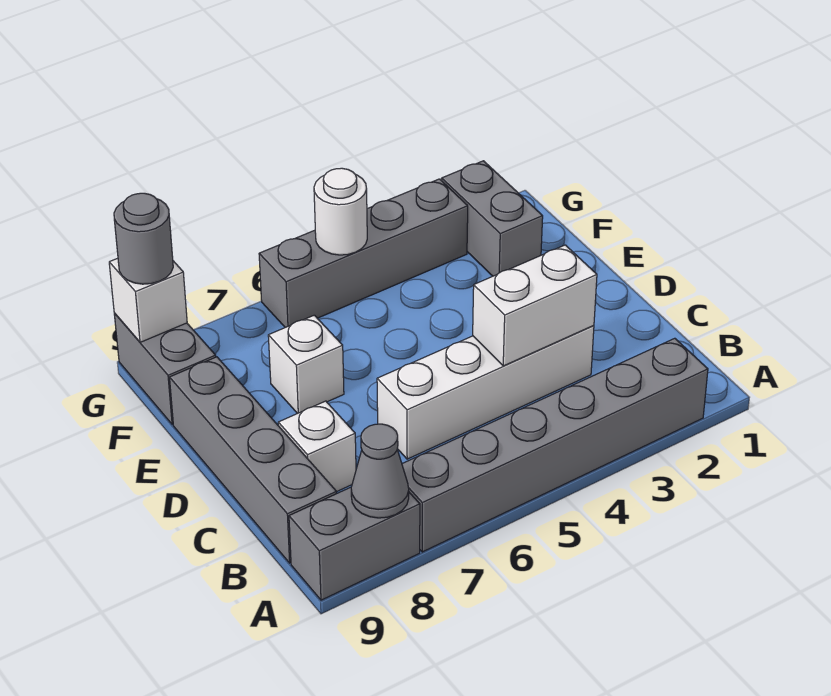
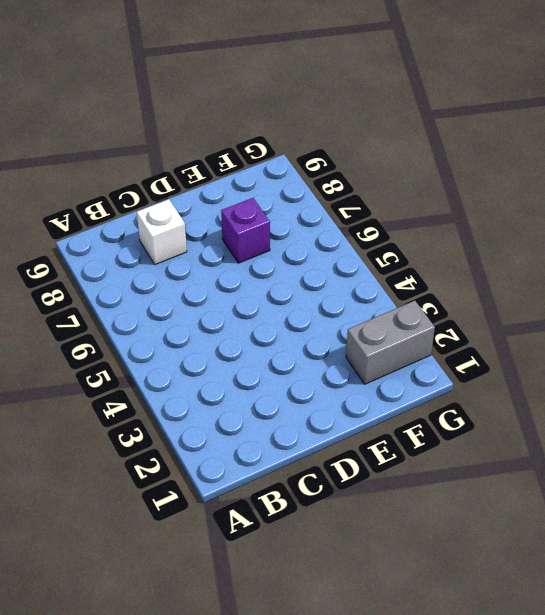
purple brick E7 level 1 -> white brick E7 level 1
none -> grey brick A2:A7 level 1
none -> grey brick A8:A9 level 1
none -> grey brick B9:E9 level 1

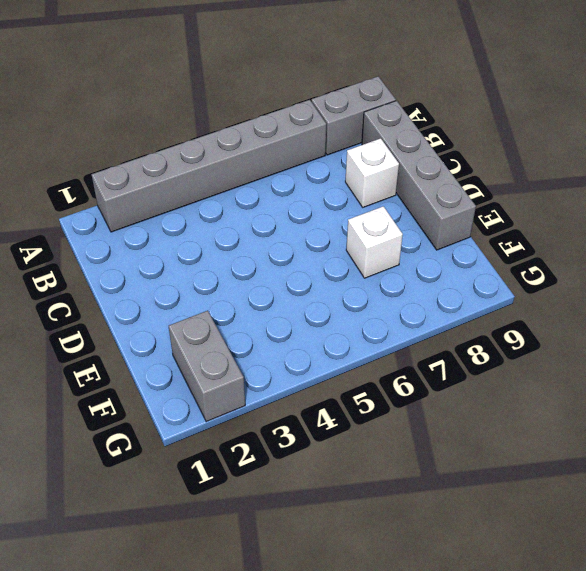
none -> white brick C3:C6 level 1
none -> grey brick F9:G9 level 1
none -> grey brick G3:G6 level 1

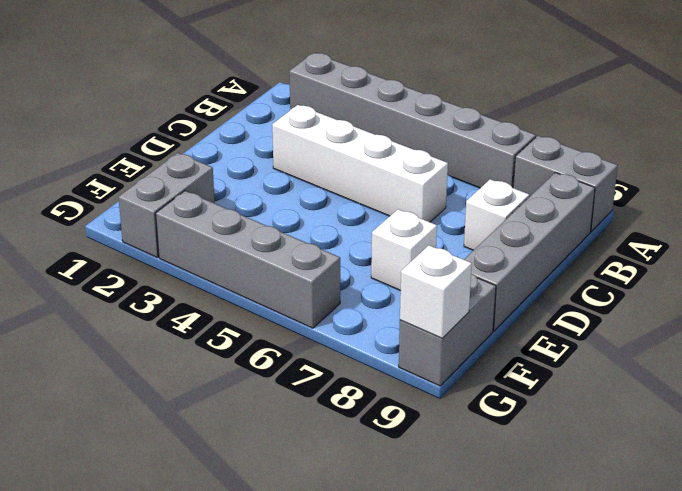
none -> grey cone A8 level 2
none -> white brick C3:C4 level 2
none -> white round brick G5 level 2

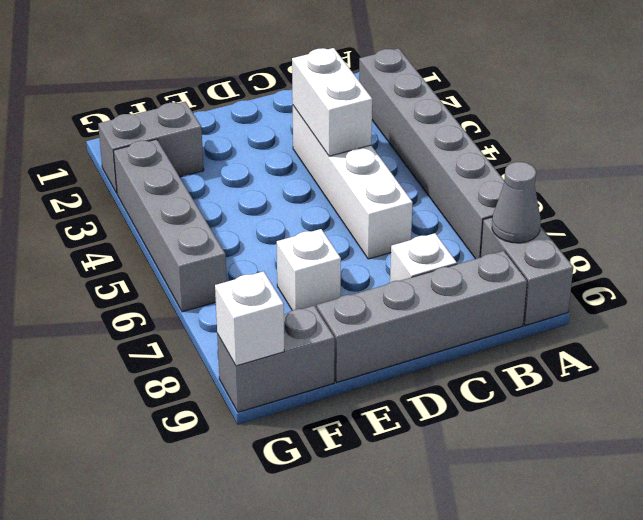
none -> white round brick G5 level 2
none -> grey round brick G9 level 3

